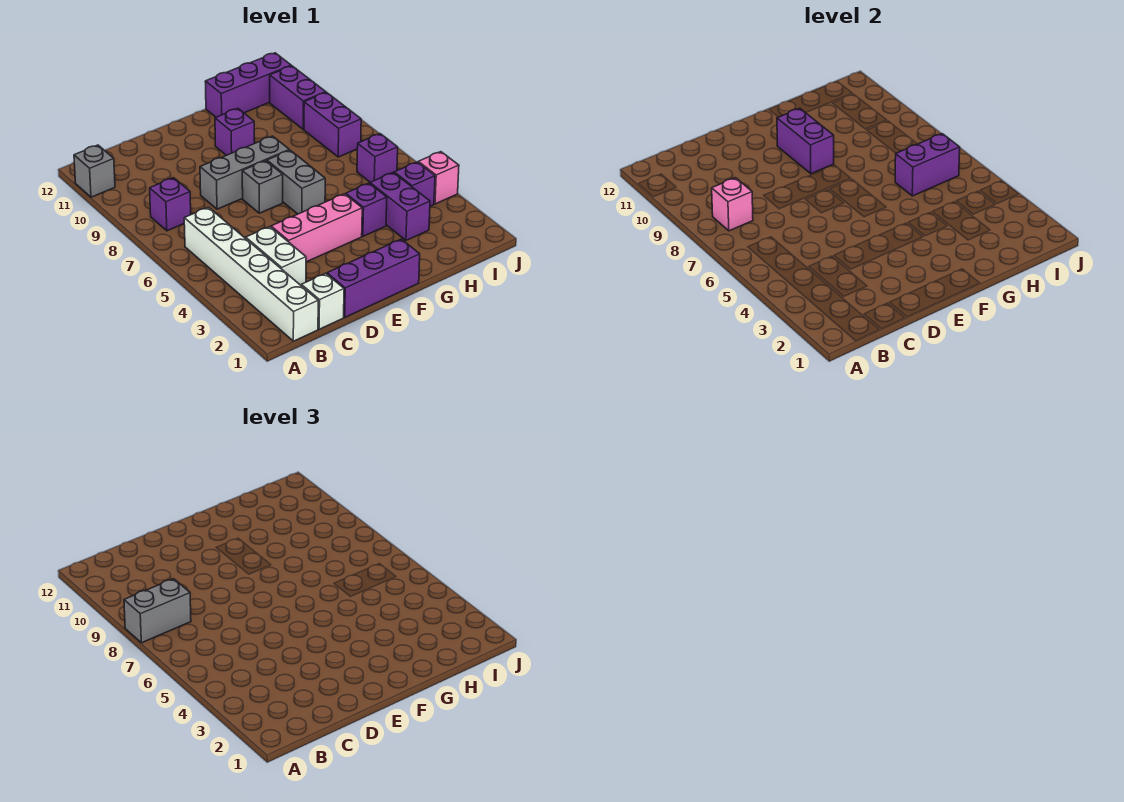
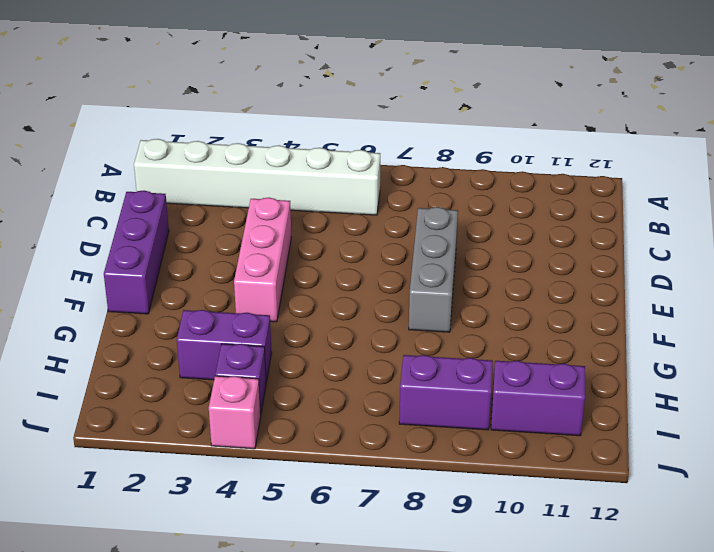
none -> grey brick A11 level 1
none -> purple brick B8 level 1
none -> white brick C1 level 1

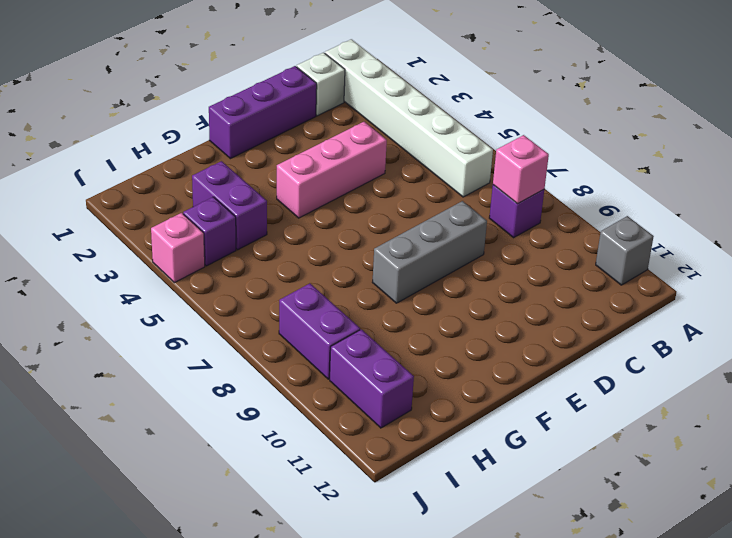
none -> white brick C3:C4 level 1
none -> grey brick E7 level 1
none -> grey brick F6:F7 level 1

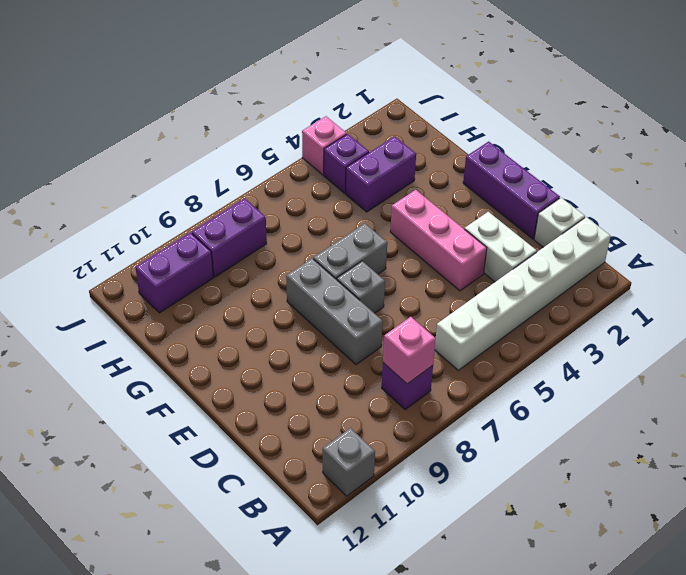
white brick C3:D3 level 1 -> white brick C3:C4 level 1
none -> purple brick F10 level 1
none -> purple brick G4 level 1
none -> purple brick G12:I12 level 1

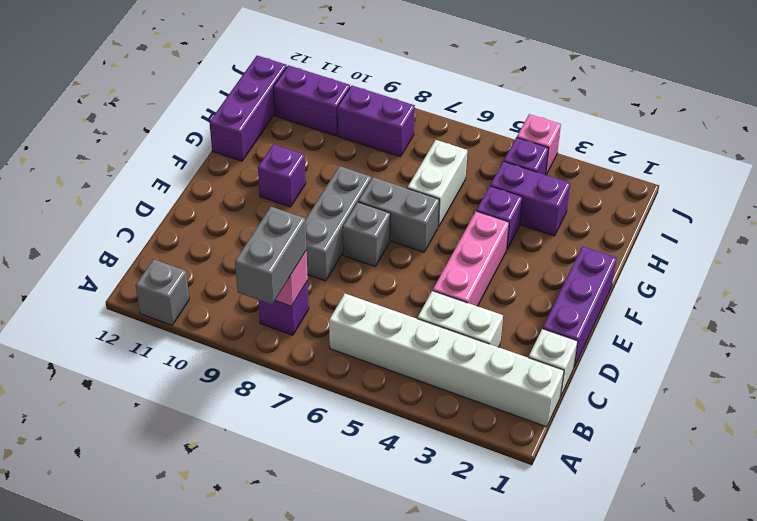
white brick G6:H6 level 1 -> none
none -> purple brick I6 level 1
none -> purple brick F9:F10 level 2
none -> purple brick H6:I6 level 2

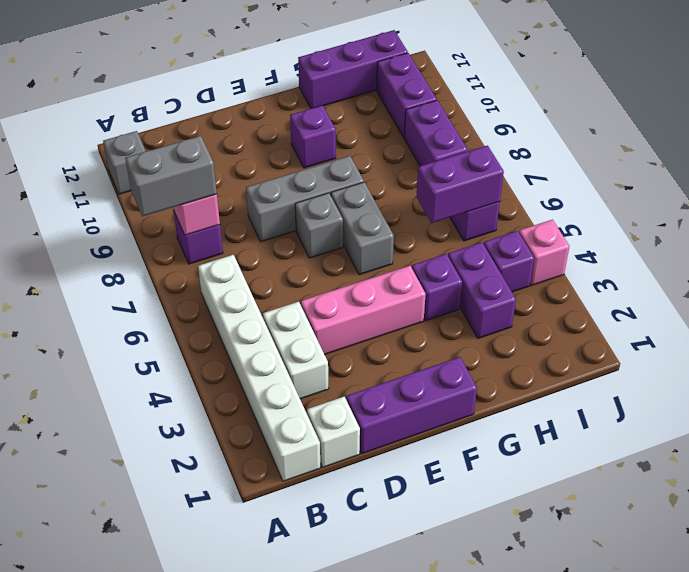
none -> purple brick F9:F10 level 2

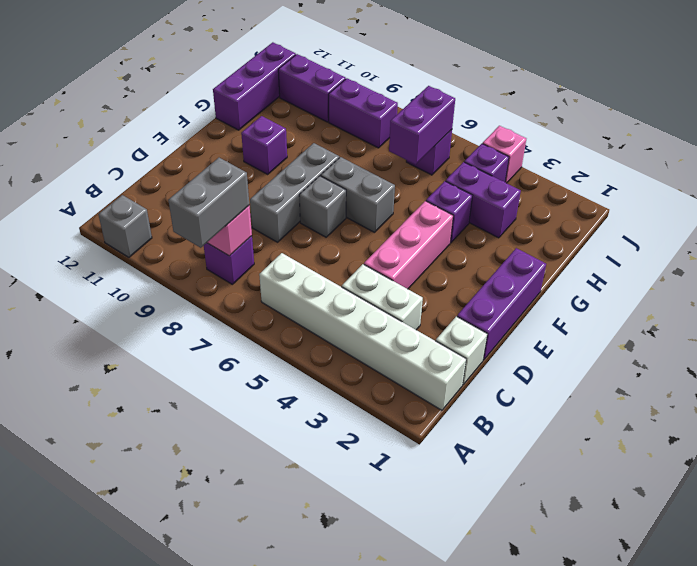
none -> purple brick F9:F10 level 2

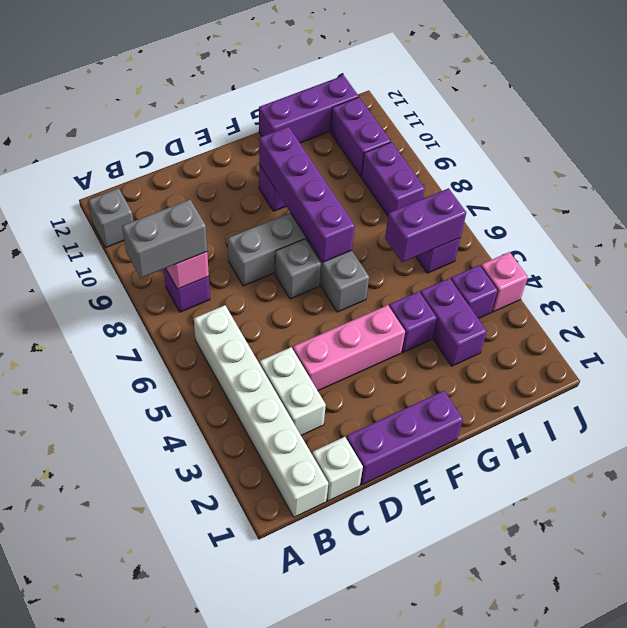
purple brick F7:F10 level 2 -> purple brick F9:F10 level 2

